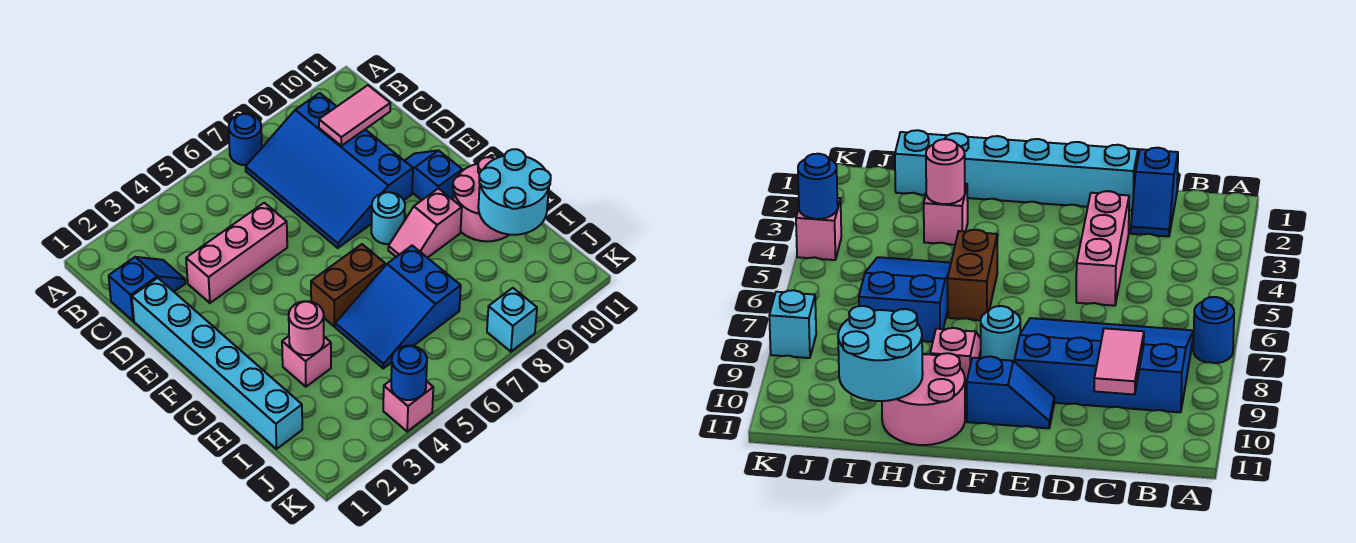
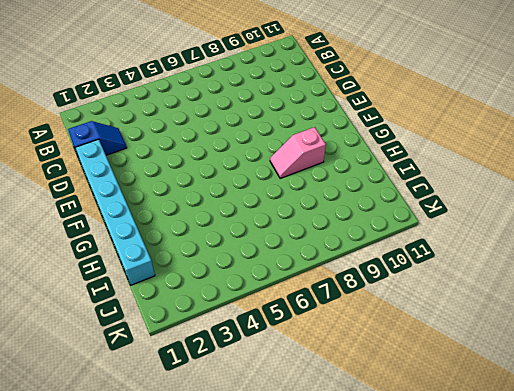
none -> blue round brick A7 level 1
none -> blue slope B7:E9 level 1 top 9
none -> pink brick D3:D5 level 1

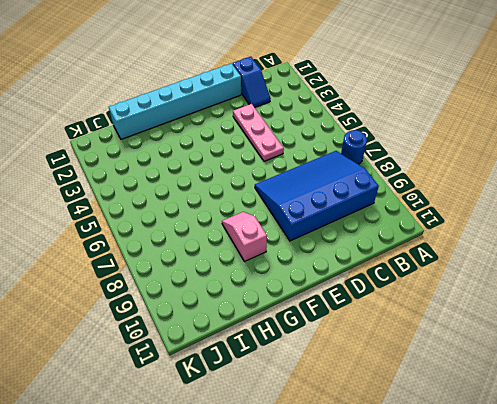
pink plate D3:D5 level 1 -> pink brick D3:D5 level 1
none -> blue slope E10:F10 level 1 top F
none -> cyan round brick F8 level 1
none -> brown brick G5:G6 level 1

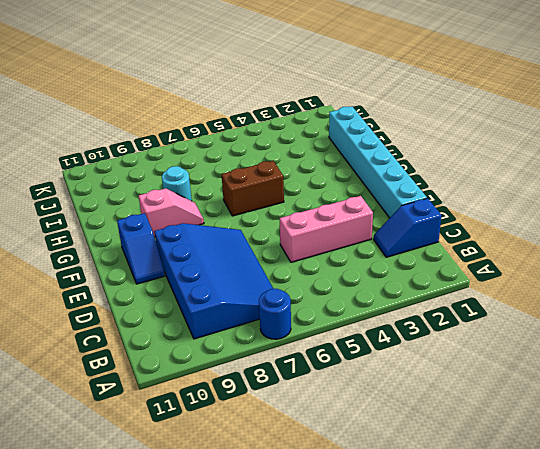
cyan round brick H8 level 1 -> cyan round brick F8 level 1
none -> pink round brick G10:H11 level 1
none -> pink brick H3 level 1
none -> blue slope H5:I7 level 1 top 7

